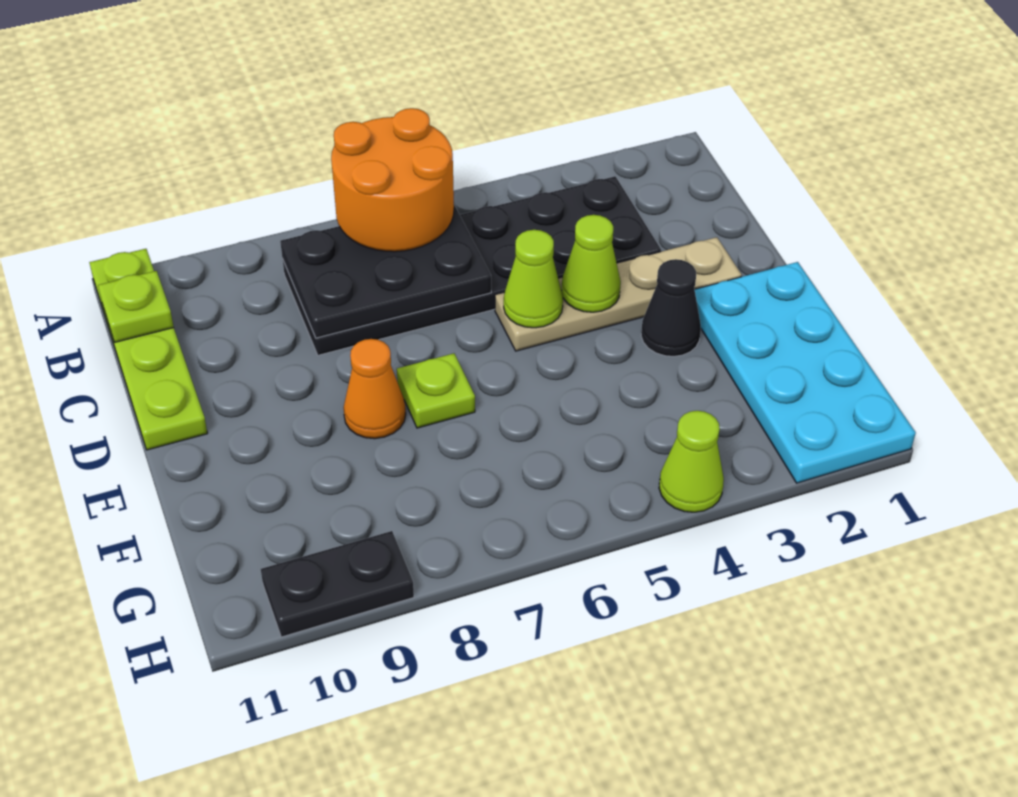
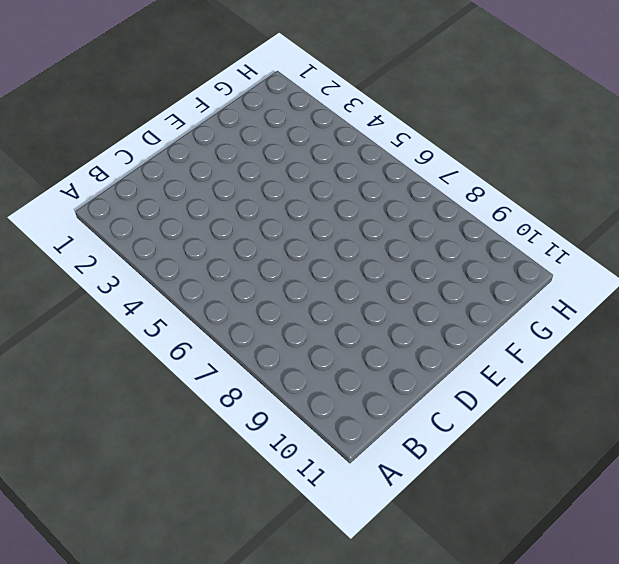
none -> lime plate A11:D11 level 1
none -> black plate B3:C8 level 1
none -> tan plate D2:D5 level 1

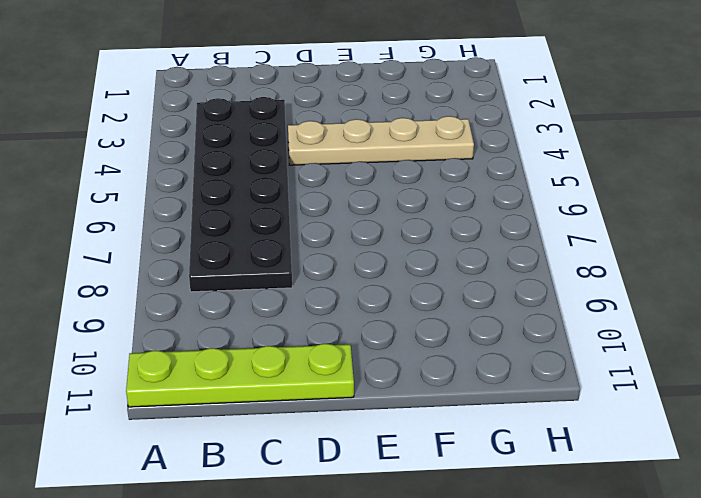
tan plate D4:G4 level 1 -> tan plate D2:D5 level 1
none -> cyan plate E1:H2 level 1
none -> black cone E3 level 1
none -> lime plate E7 level 1

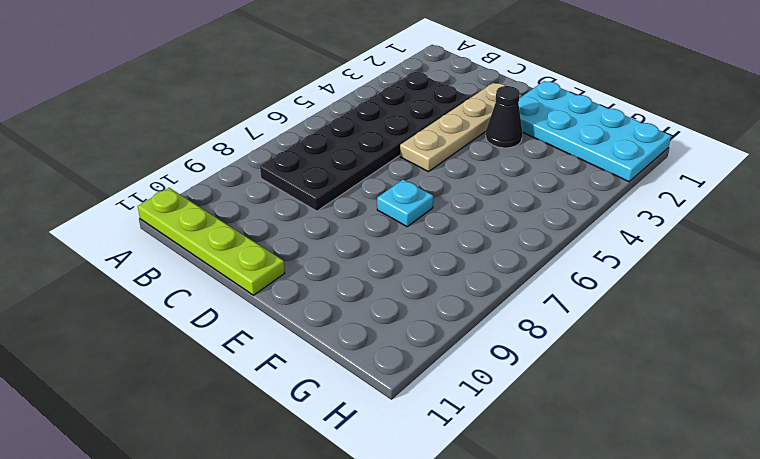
cyan plate E7 level 1 -> lime plate E7 level 1
none -> orange cone E8 level 1
none -> lime cone H4 level 1
none -> black plate H9:H10 level 1

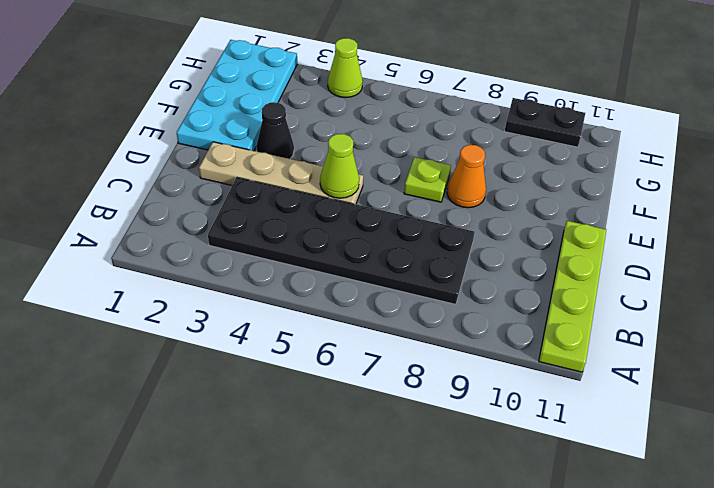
none -> black plate B6:C8 level 2
none -> lime plate B11 level 2
none -> lime cone D4 level 2

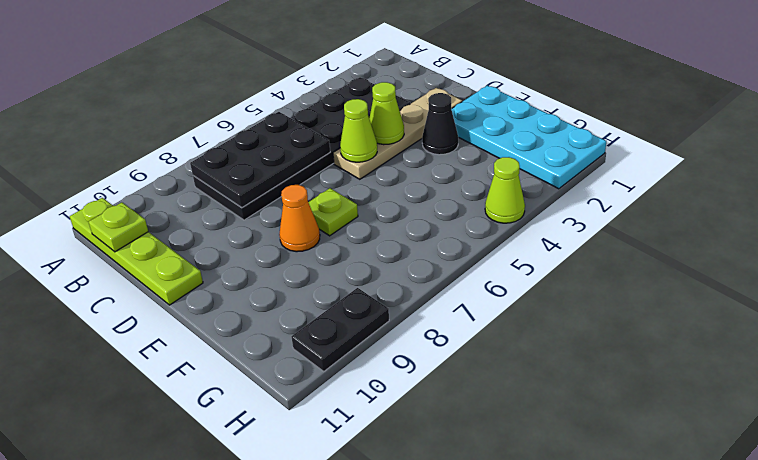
none -> orange round brick A6:B7 level 3

